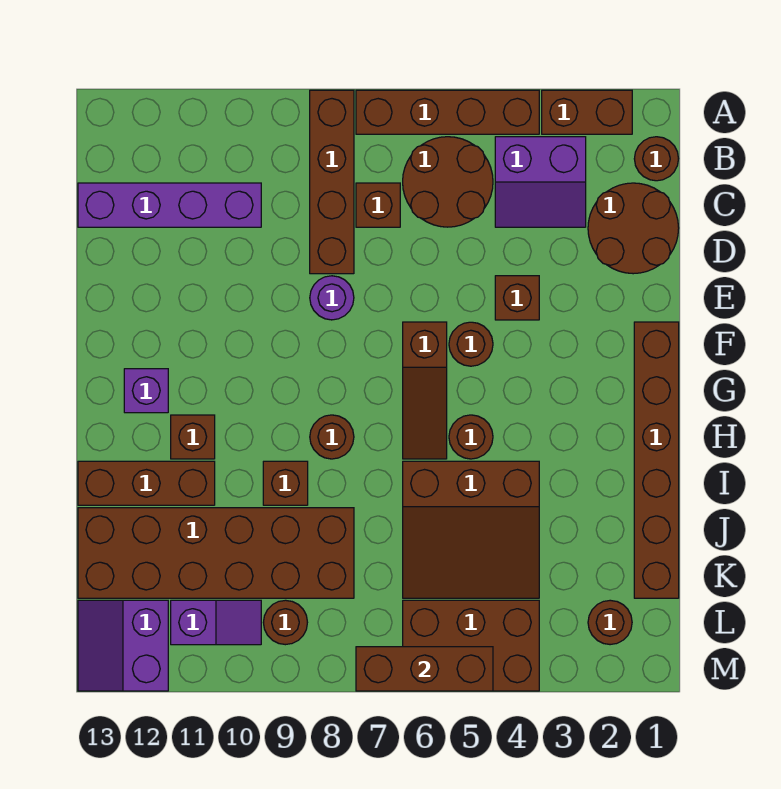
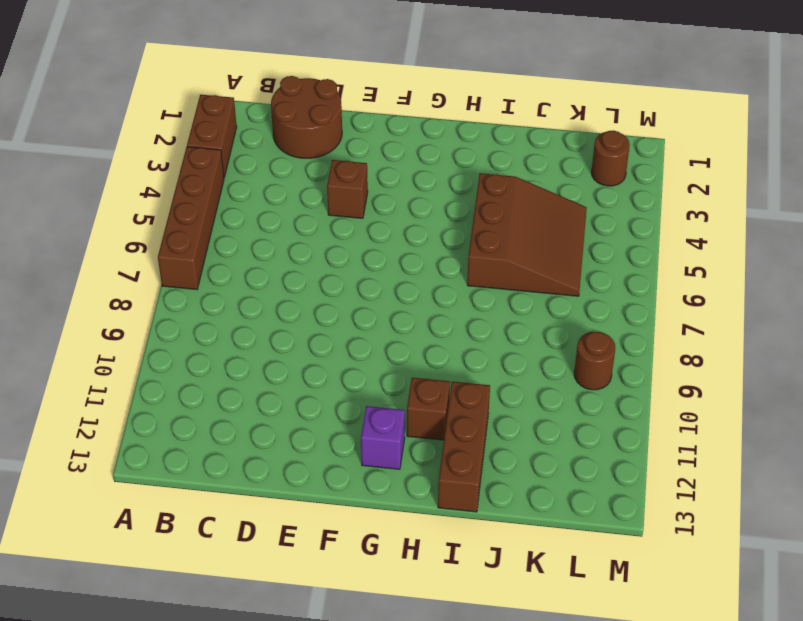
none -> brown brick A8:D8 level 1
none -> brown round brick B1 level 1
none -> purple slope B3:C4 level 1 top B

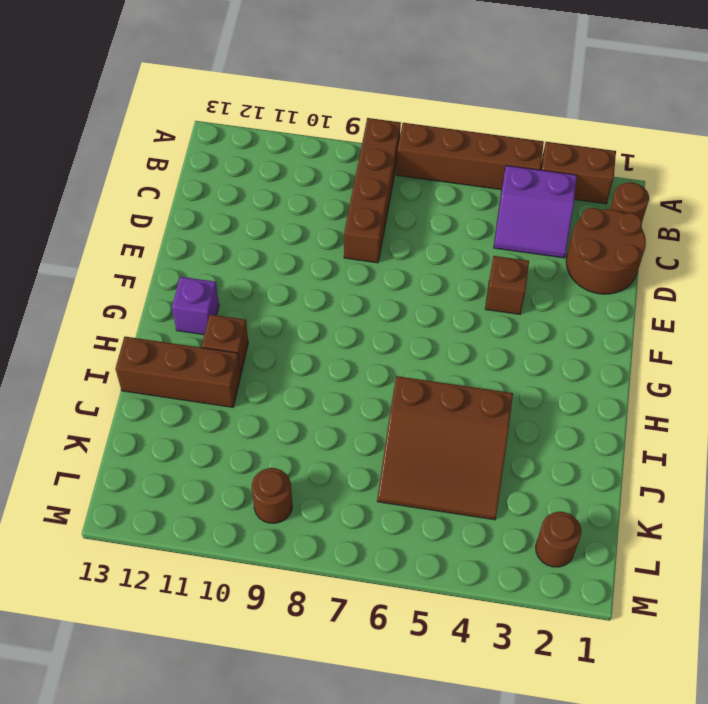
none -> brown round brick B5:C6 level 1
none -> brown brick C7 level 1
none -> purple brick C10:C13 level 1

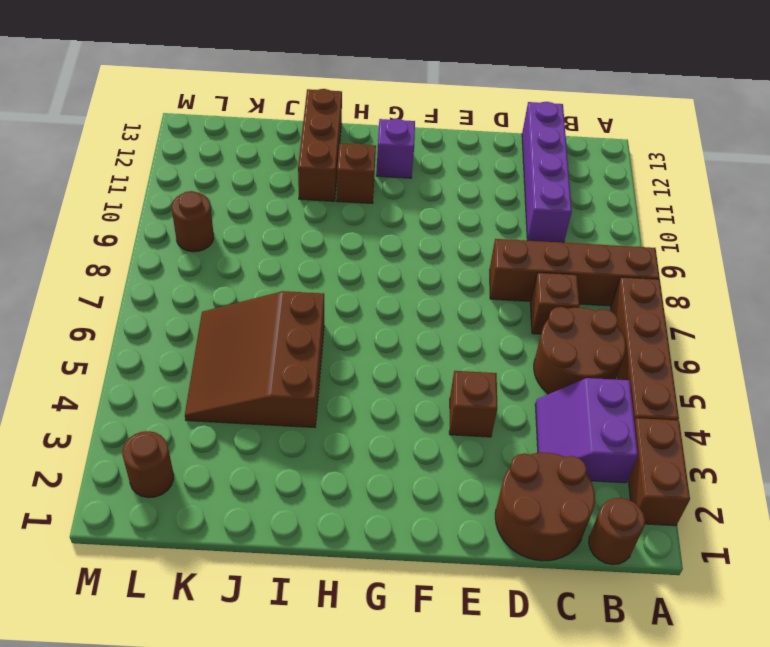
none -> purple round brick E8 level 1
none -> brown brick F1:K1 level 1
none -> brown round brick F5 level 1

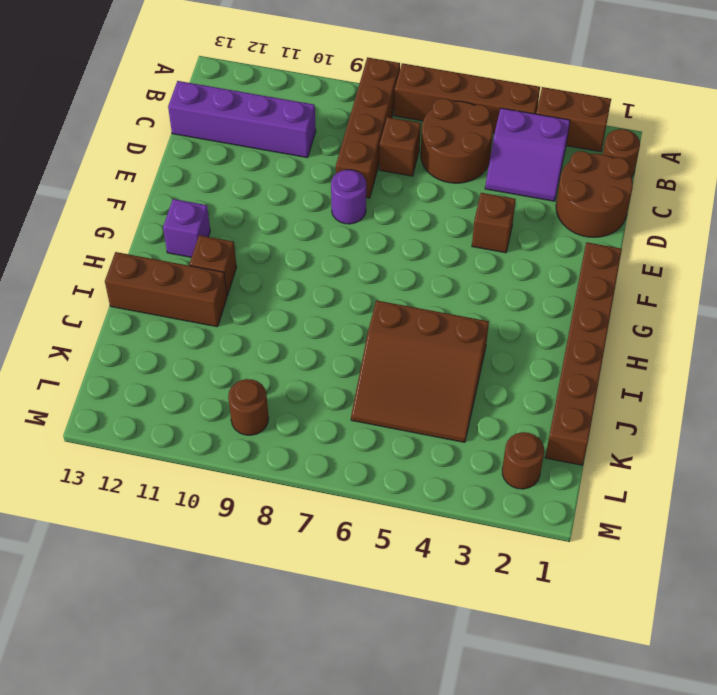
none -> brown round brick F5 level 1
none -> brown slope F6:H6 level 1 top F
none -> brown round brick H5 level 1

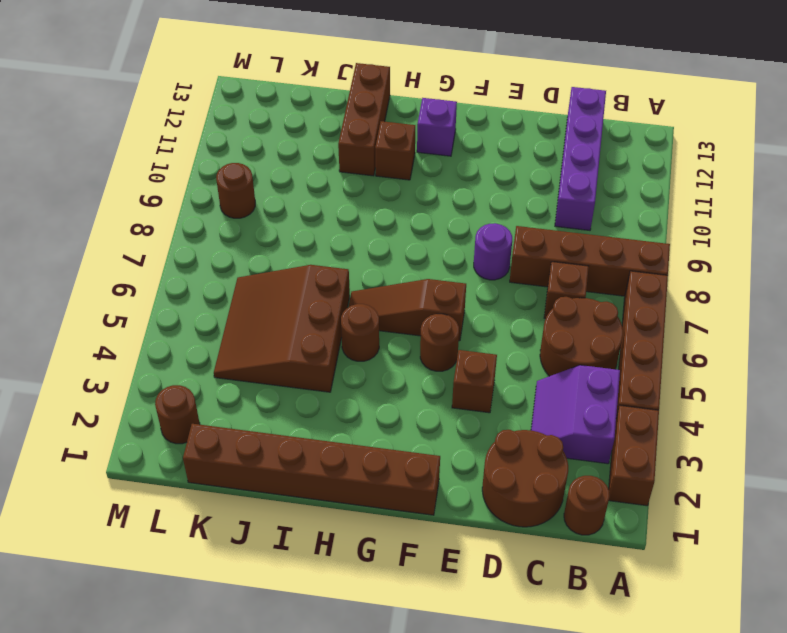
none -> brown round brick H8 level 1
none -> brown brick I9 level 1
none -> brown brick J8:K13 level 1

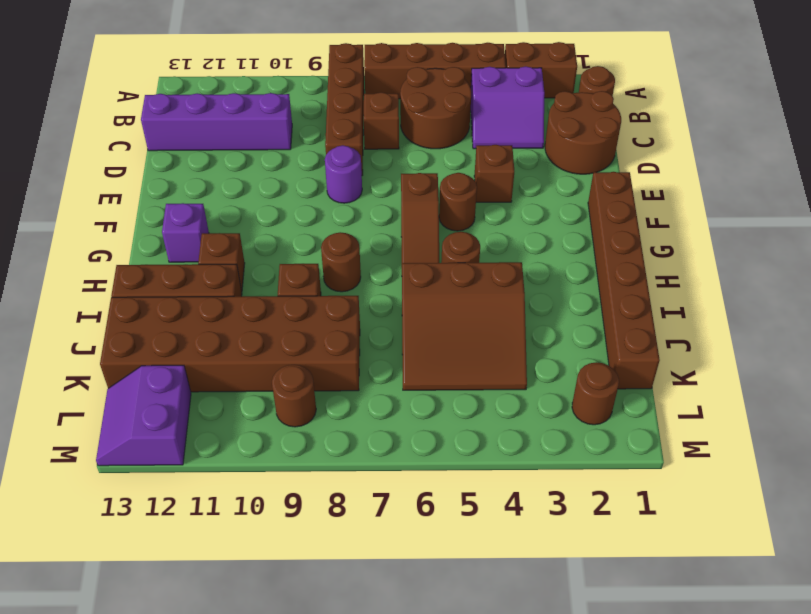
none -> brown brick L4:M6 level 1
none -> purple slope L10:L11 level 1 top 11
none -> brown brick M5:M7 level 2

